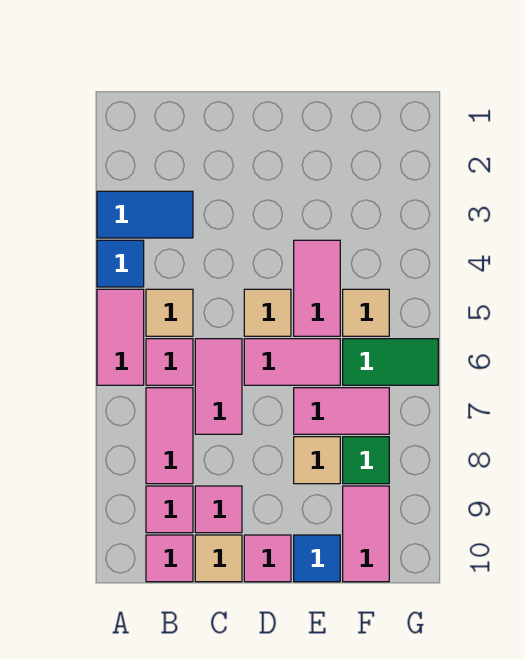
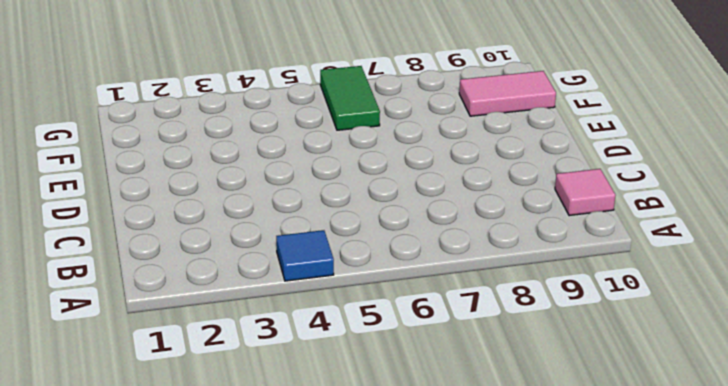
none -> blue tile A3:B3 level 1
none -> pink tile A5:A6 level 1
none -> tan tile B5 level 1

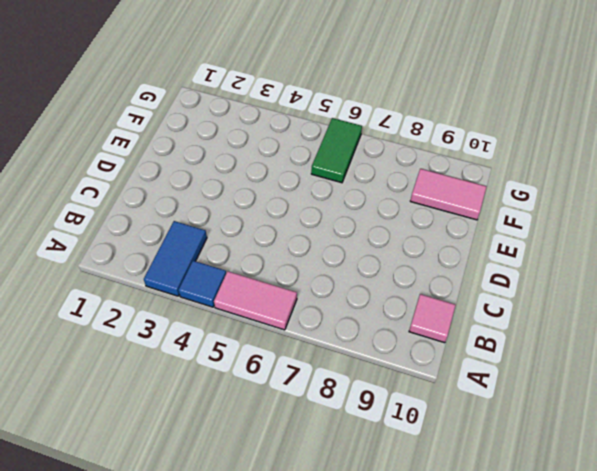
none -> tan tile B5 level 1
none -> pink tile B6 level 1
none -> pink tile B7:B8 level 1

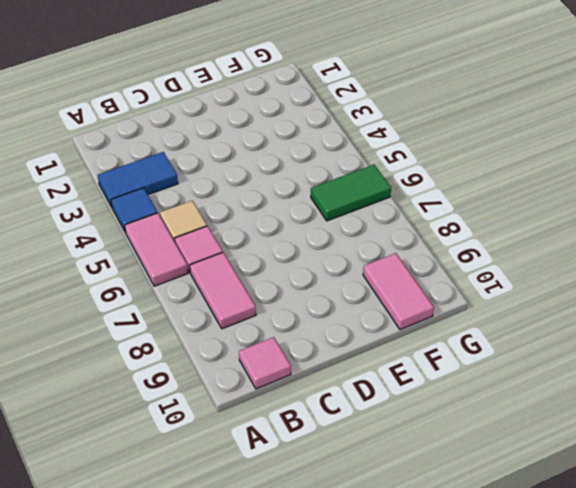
none -> pink tile B9 level 1
none -> pink tile C6:C7 level 1
none -> pink tile C9 level 1

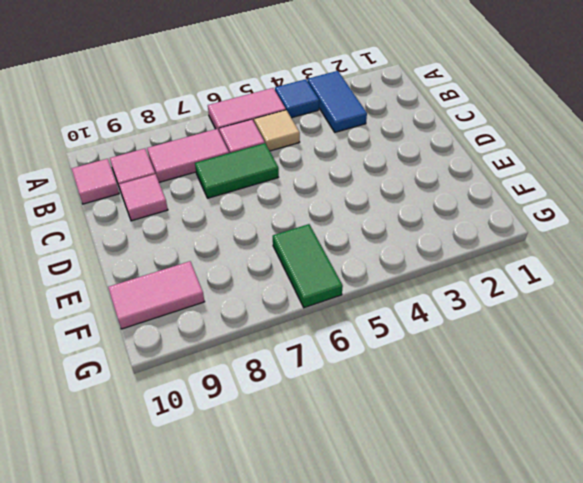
green tile C6:C7 level 1 -> pink tile C6:C7 level 1
none -> tan tile C10 level 1
none -> tan tile D5 level 1
none -> pink tile D6:E6 level 1

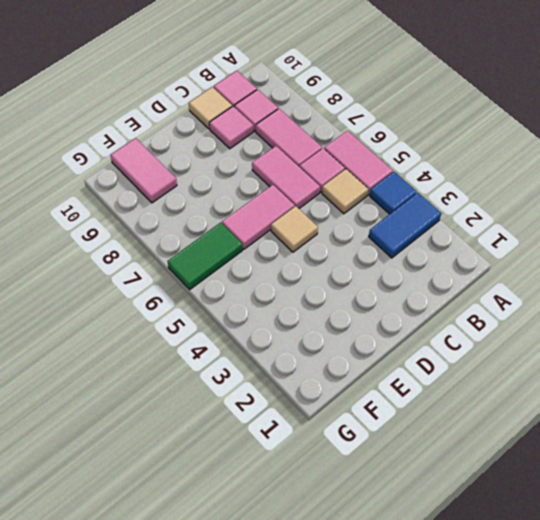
none -> pink tile D10 level 1
none -> pink tile E4:E5 level 1
none -> pink tile E7:F7 level 1

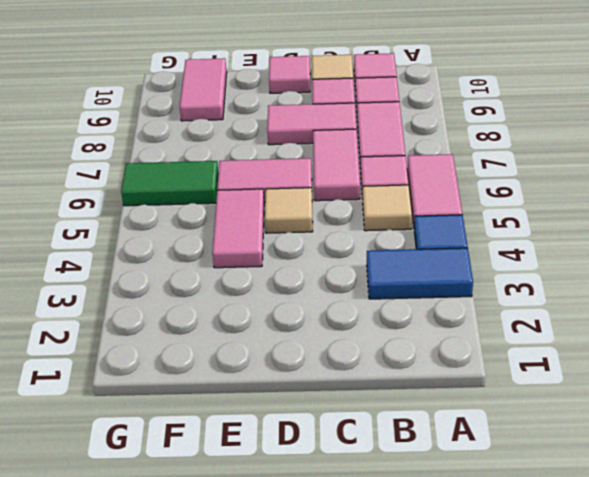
pink tile C8:D8 level 1 -> pink tile E7:F7 level 1
none -> tan tile E8 level 1
none -> blue tile E10 level 1
none -> tan tile F5 level 1

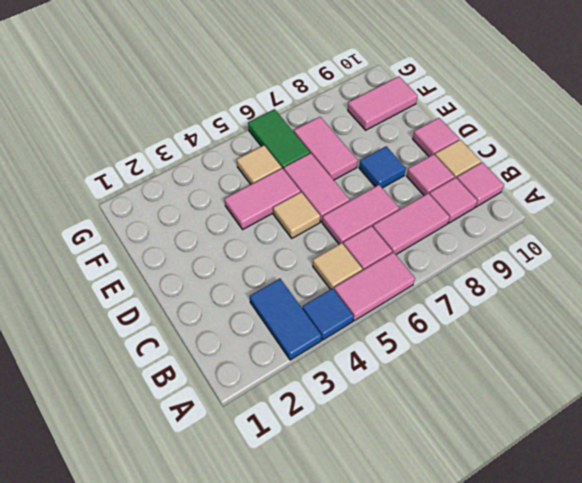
blue tile D8 level 1 -> blue tile E10 level 1
none -> tan tile E8 level 1
none -> green tile F8 level 1

